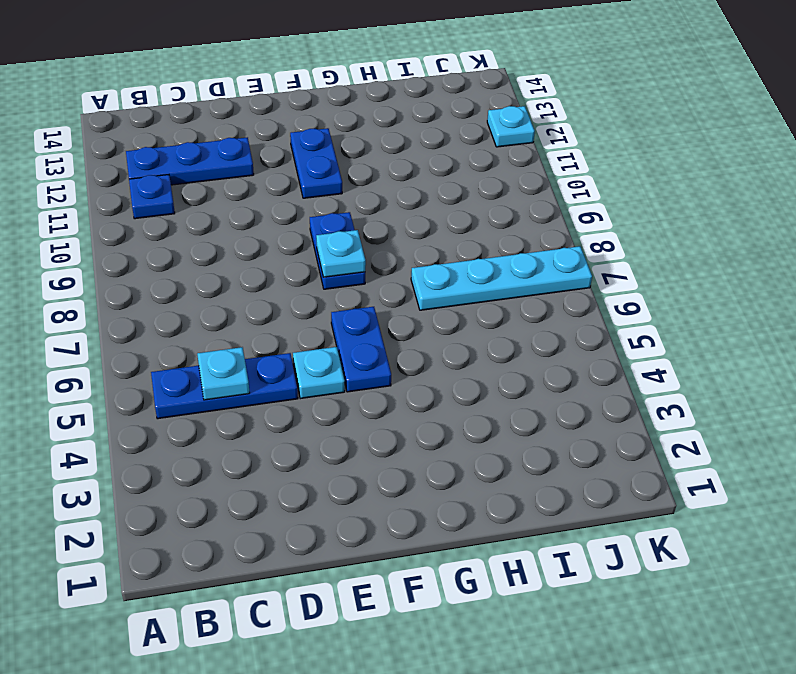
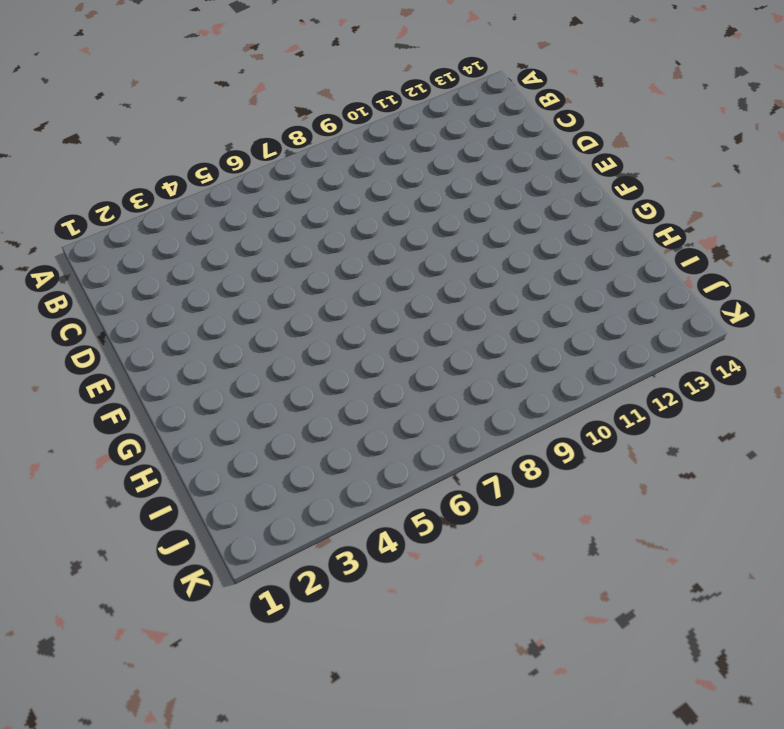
none -> blue plate B5:D5 level 1
none -> blue plate B11 level 1

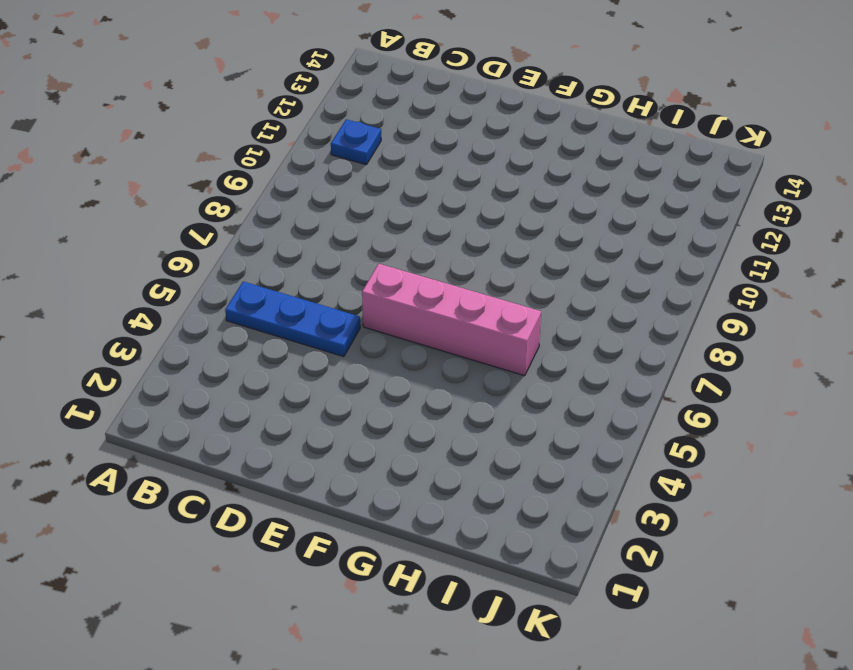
pink brick E6:H6 level 1 -> blue plate F5:F6 level 1
none -> blue plate B12:D12 level 1
none -> cyan plate E5 level 1

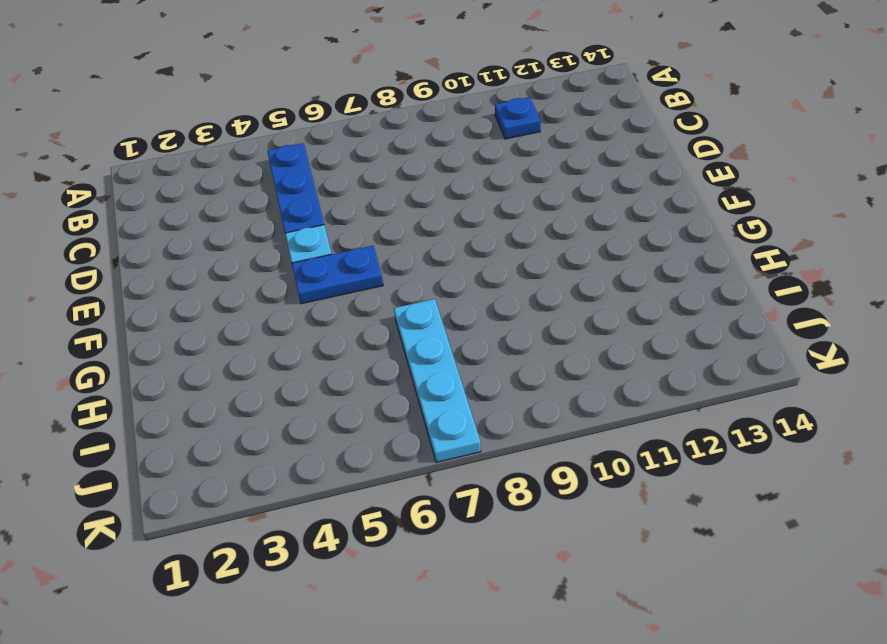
none -> blue plate B12:D12 level 1
none -> blue plate F8:F9 level 1

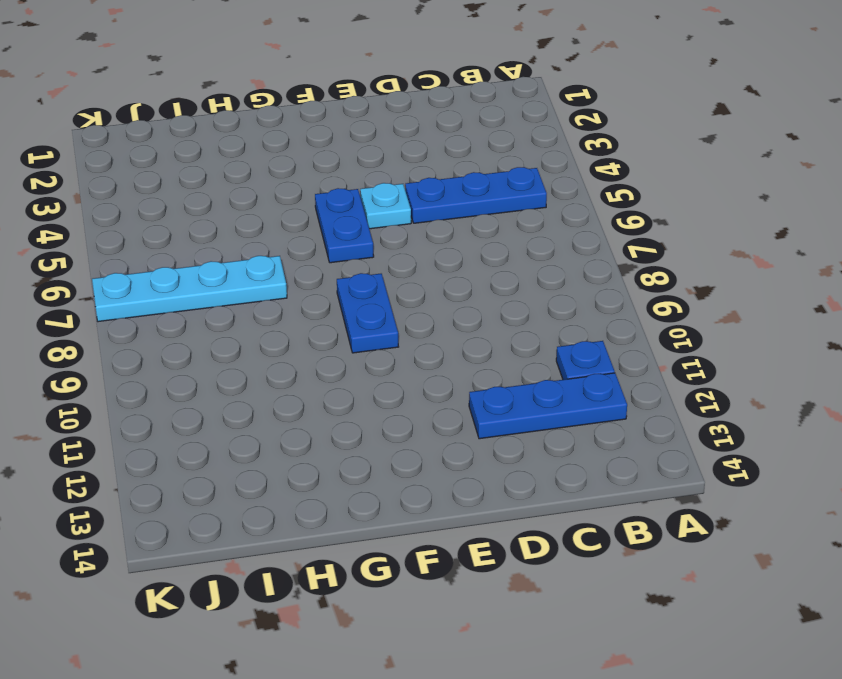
none -> blue plate F11:F12 level 1
none -> cyan plate K12 level 1

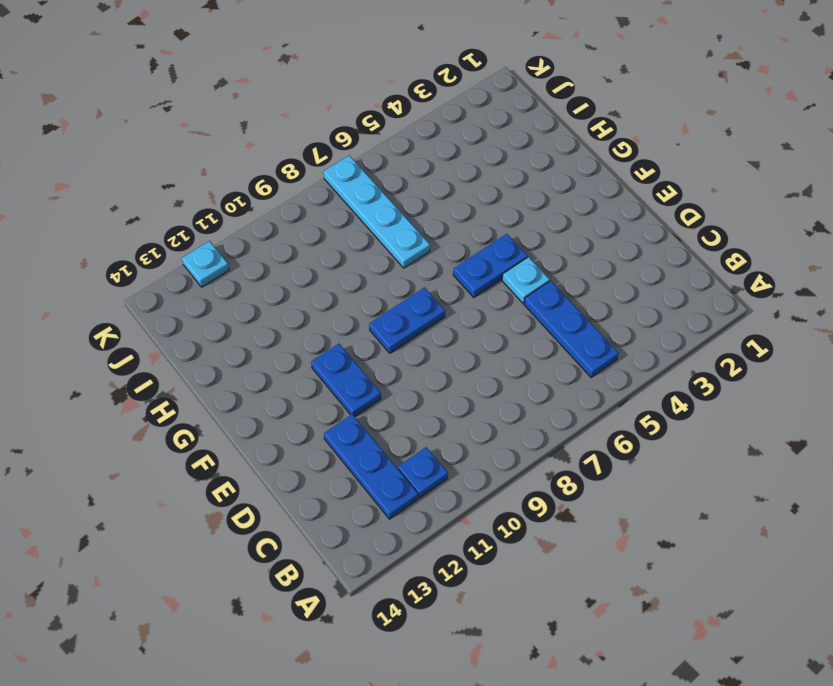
blue plate E11:F11 level 1 -> blue plate F11:F12 level 1
none -> cyan plate C5 level 2
none -> cyan plate F8 level 2

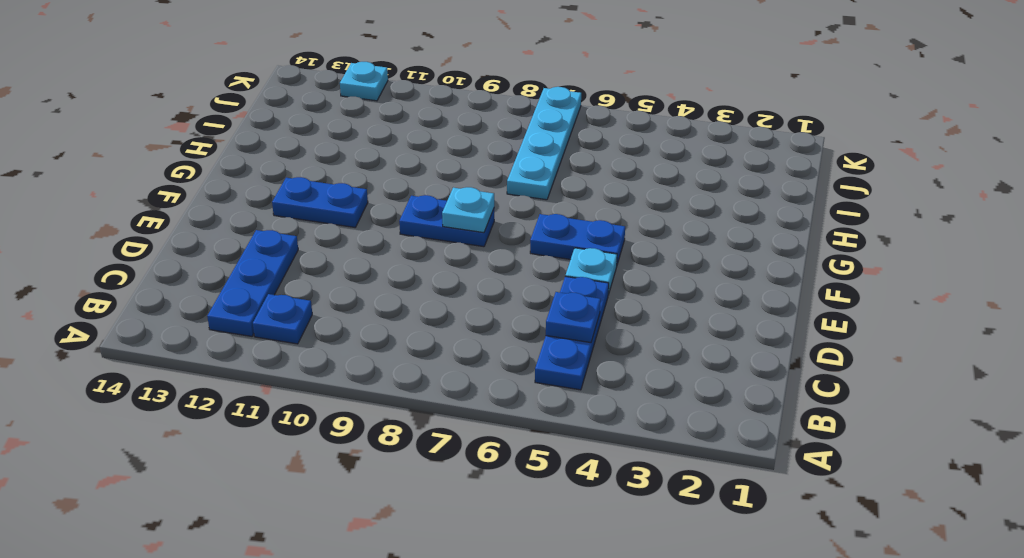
blue plate C5 level 2 -> cyan plate C5 level 2

